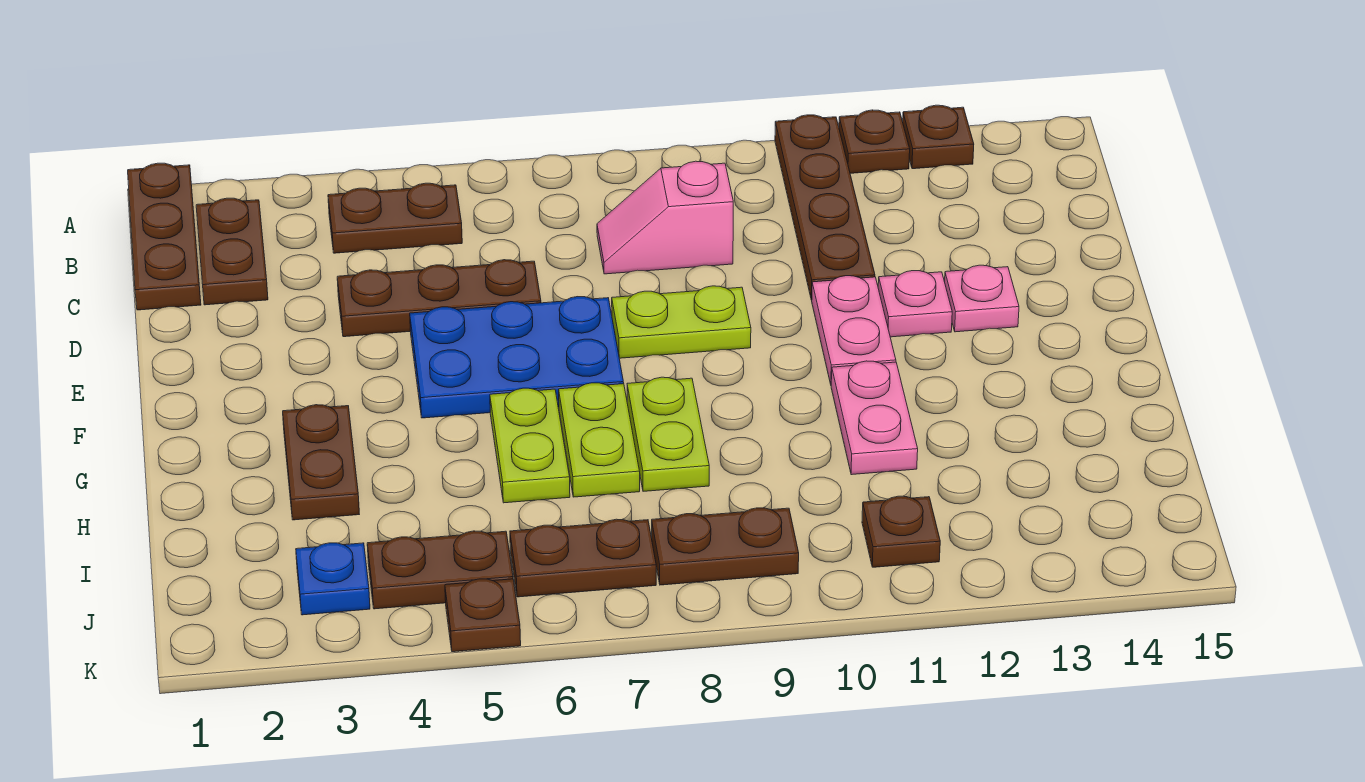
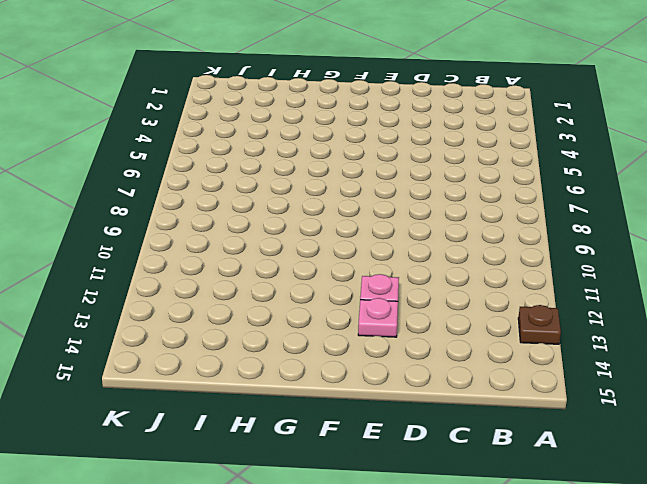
none -> brown plate A1:C1 level 1
none -> brown plate A11:D11 level 1
none -> brown plate A12 level 1

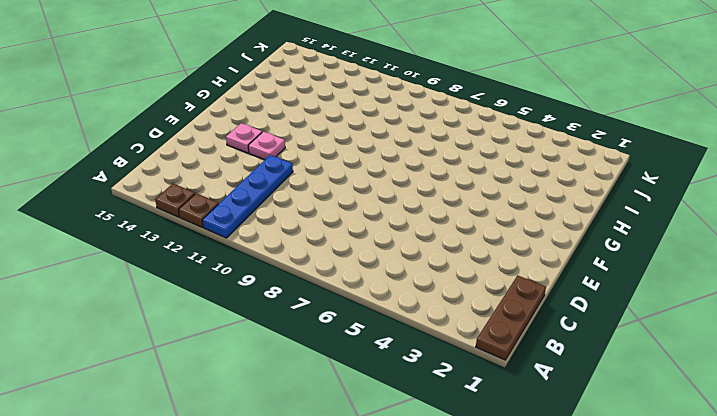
blue plate A11:D11 level 1 -> brown plate A11:D11 level 1
none -> brown plate B2:C2 level 1
none -> brown plate B4:B5 level 1
none -> pink slope C8:C9 level 1 top 9

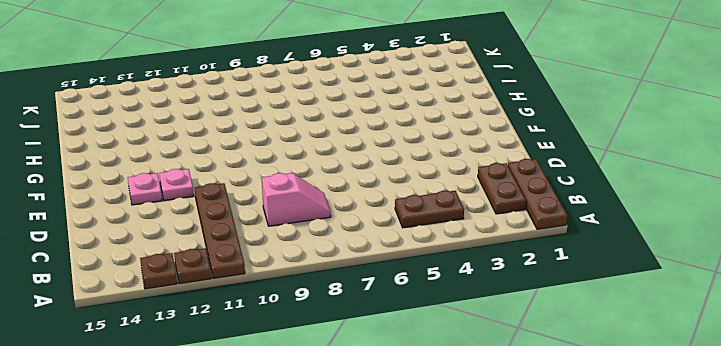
none -> brown plate D4:D6 level 1
none -> blue plate E5:F7 level 1
none -> lime plate E8:E9 level 1

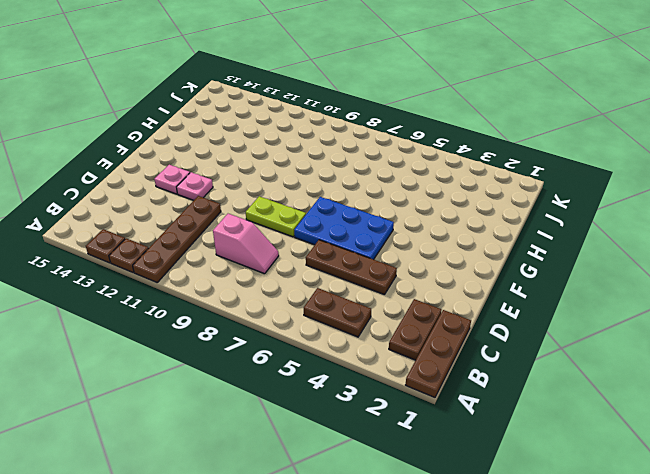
none -> pink plate E11:F11 level 1
none -> brown plate G3:H3 level 1
none -> lime plate G6:H6 level 1

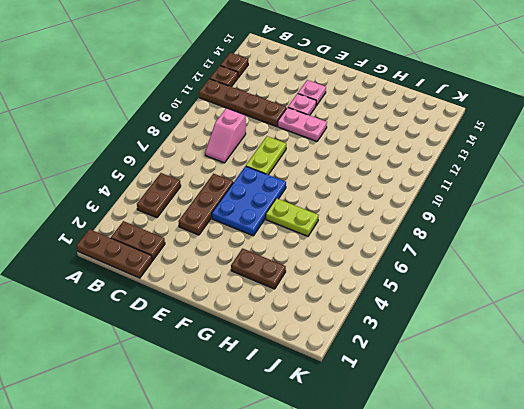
none -> lime plate G7:H7 level 1
none -> lime plate G8:H8 level 1
none -> pink plate G11:H11 level 1

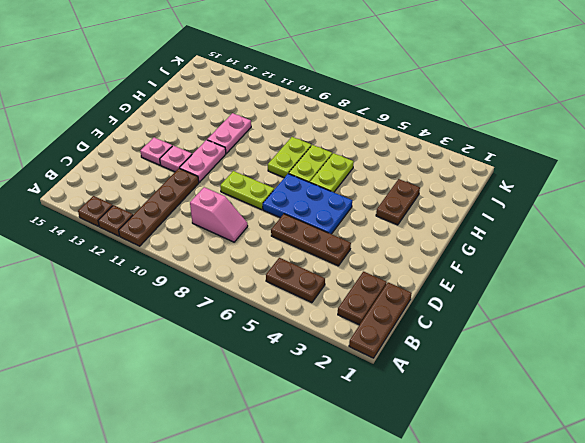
none -> blue plate J3 level 1
none -> brown plate J4:J5 level 1
none -> brown plate J6:J7 level 1

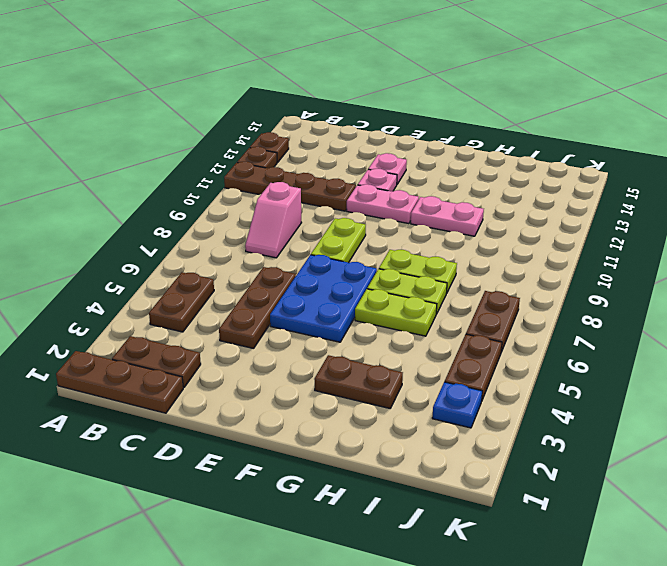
none -> brown plate J8:J9 level 1
none -> brown plate J11 level 1
none -> brown plate K5 level 1

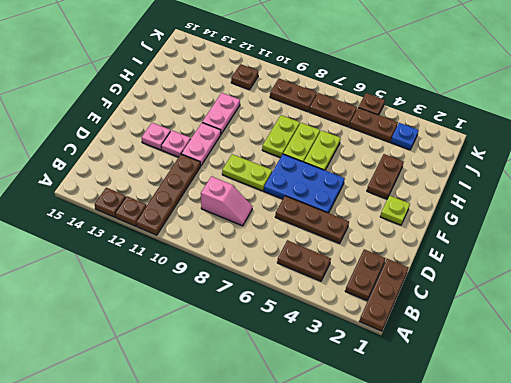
lime plate F2 level 1 -> none

